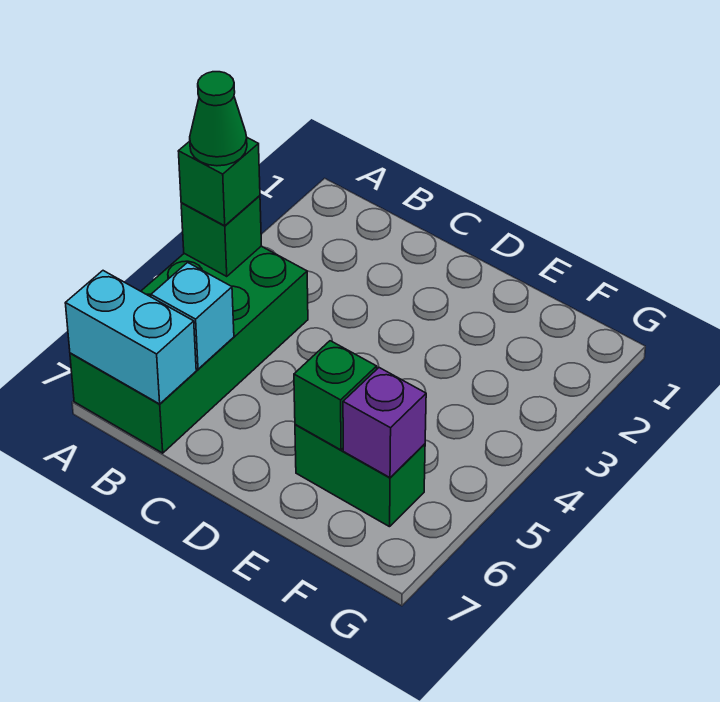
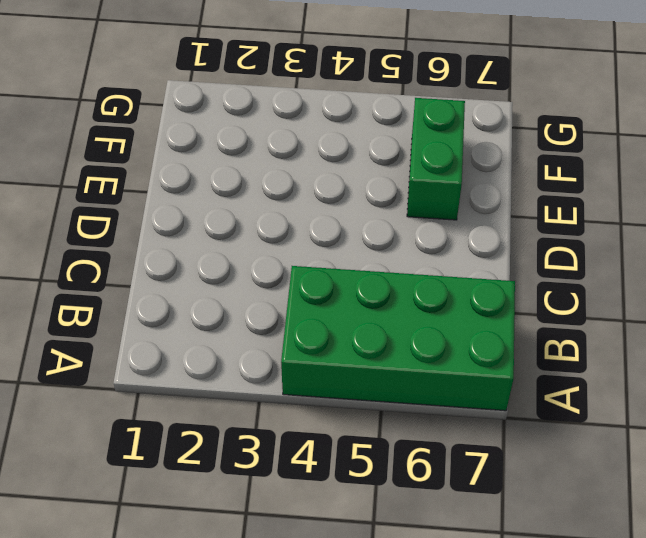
none -> green brick A4 level 2
none -> cyan brick A7:B7 level 2

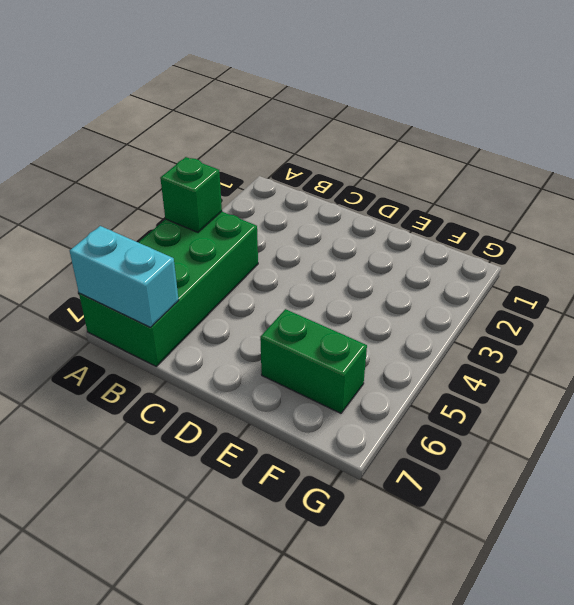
none -> cyan brick B6 level 2
none -> green brick E6 level 2

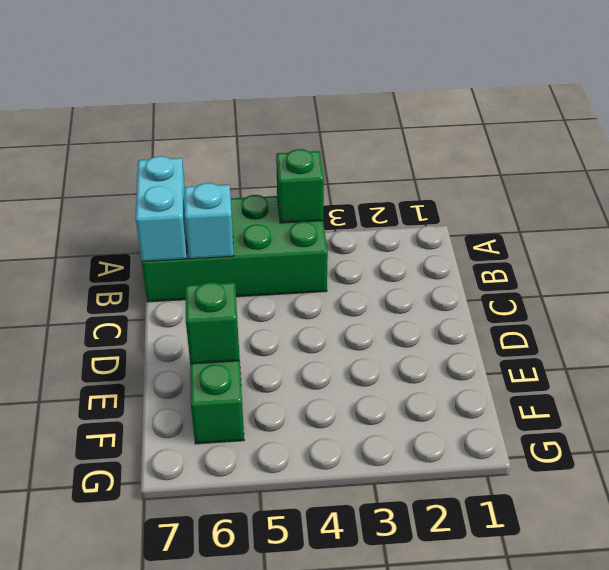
none -> purple brick F6 level 2
none -> green brick A4 level 3

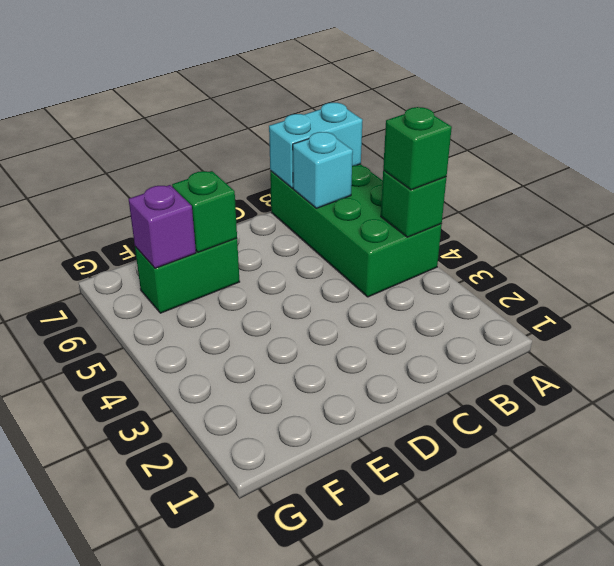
none -> green cone A4 level 4

